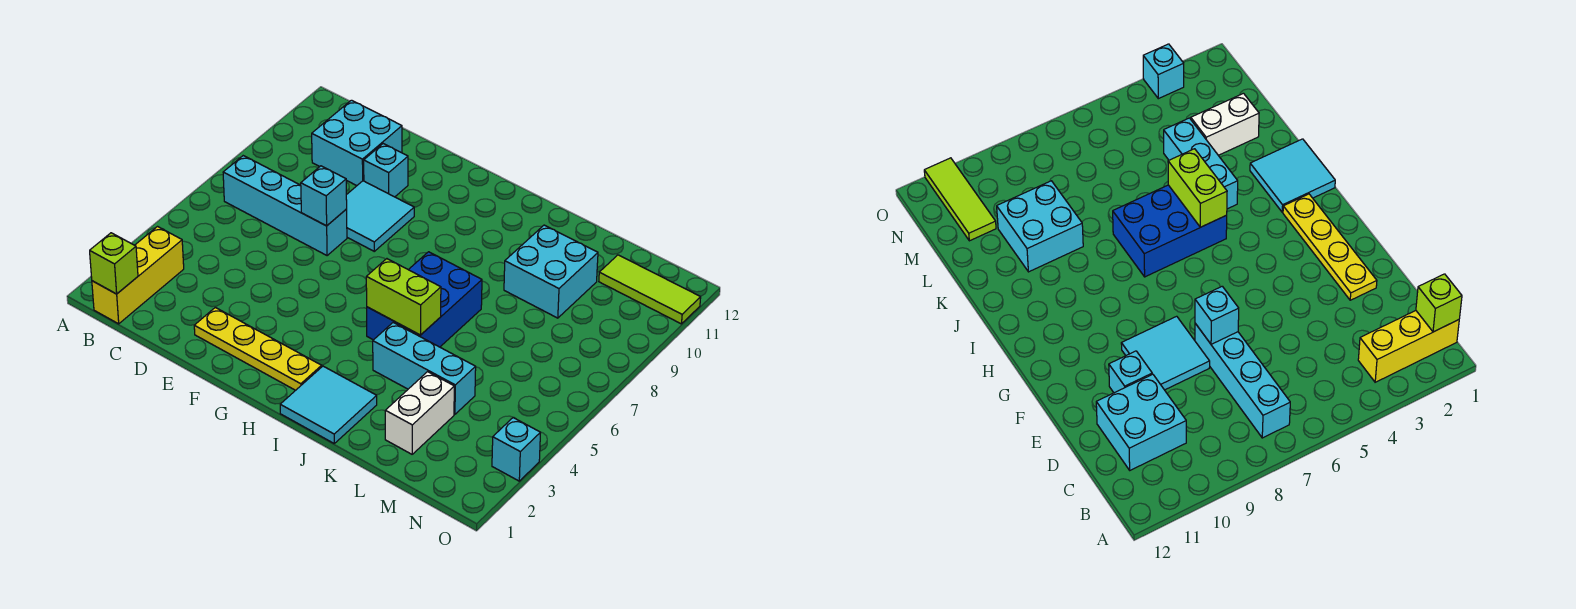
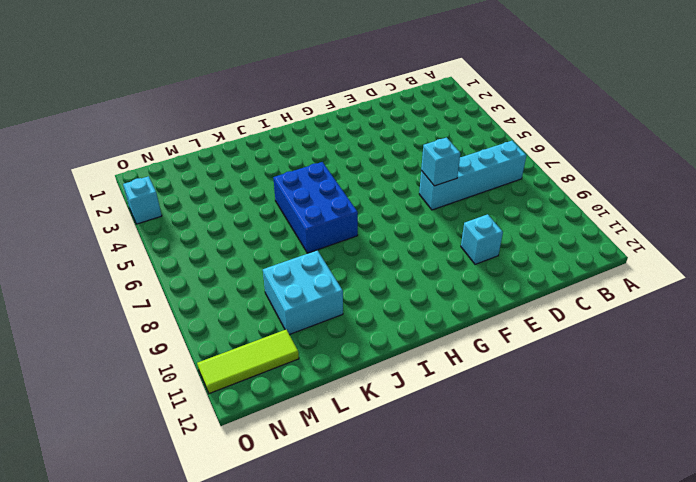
none -> yellow brick B1:B3 level 1
none -> cyan brick C10:D11 level 1
none -> yellow plate E2:H2 level 1

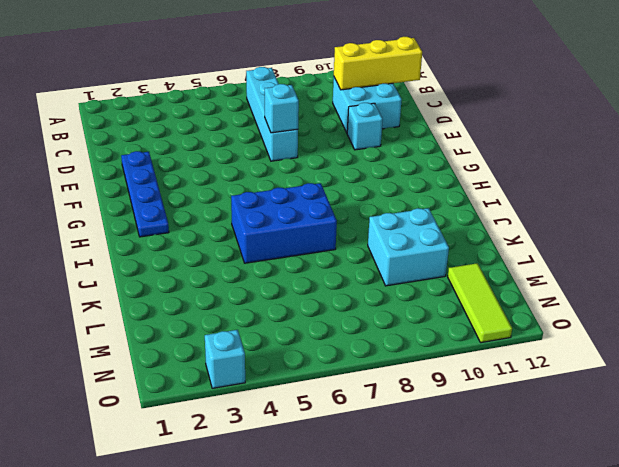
yellow brick C10:C12 level 2 -> yellow brick B1:B3 level 1
blue plate E2:H2 level 1 -> yellow plate E2:H2 level 1
none -> cyan tile E8:F9 level 1
none -> cyan tile I1:J2 level 1
none -> cyan brick J4:L4 level 1

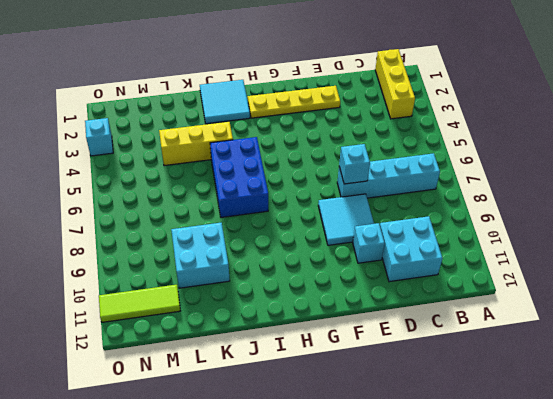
yellow brick J4:L4 level 1 -> cyan brick J4:L4 level 1
none -> white brick L2:L3 level 1
none -> lime brick B1 level 2
none -> lime brick I5:J5 level 2

